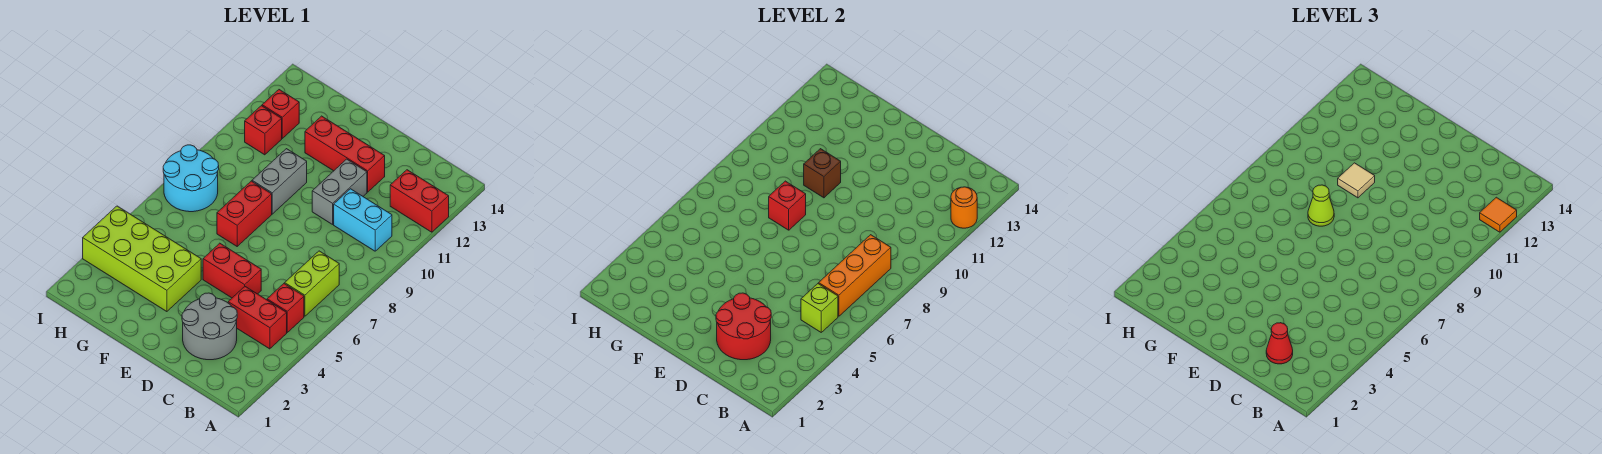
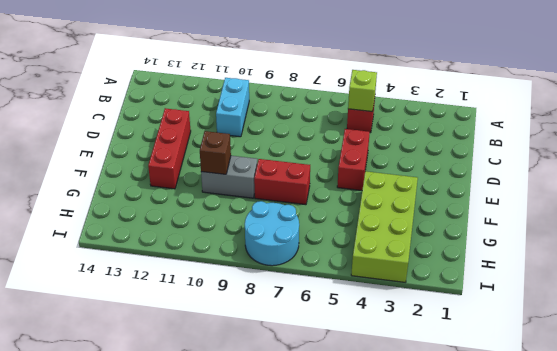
none -> red brick A12:B12 level 1
none -> red brick B4:C4 level 1
none -> lime brick B6:B7 level 1

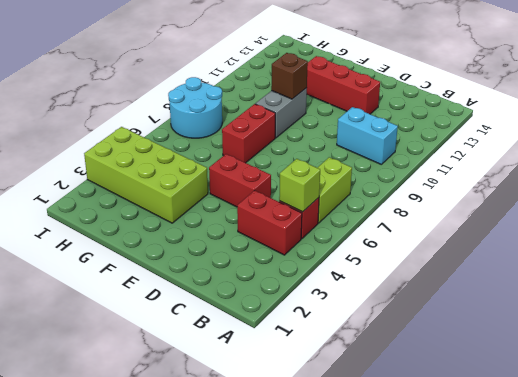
none -> red brick A12:B12 level 1
none -> grey round brick C2:D3 level 1
none -> grey brick D10:D11 level 1

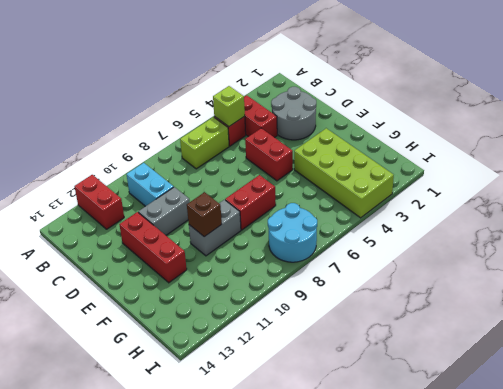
none -> red brick H11 level 1
none -> red brick H12 level 1
none -> orange round brick A12 level 2

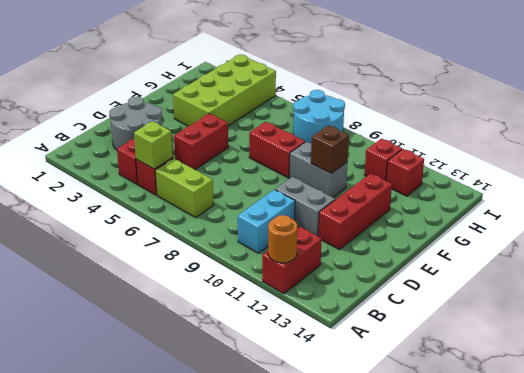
none -> orange brick B6:B8 level 2
none -> red round brick C2:D3 level 2
none -> red brick F8 level 2

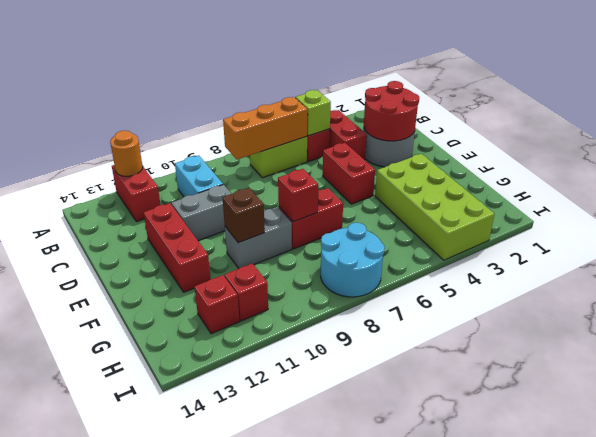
none -> orange tile A12 level 3
none -> red cone C2 level 3
none -> lime cone F8 level 3

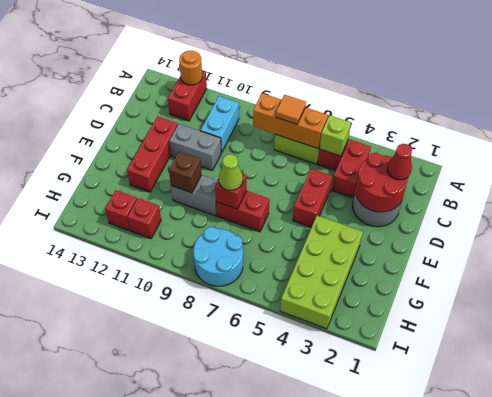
orange tile B7 level 3 -> orange tile A12 level 3
none -> tan tile F10 level 3

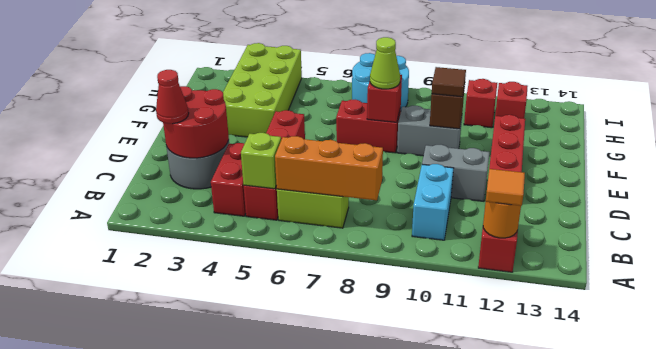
brown tile F10 level 3 -> tan tile F10 level 3

